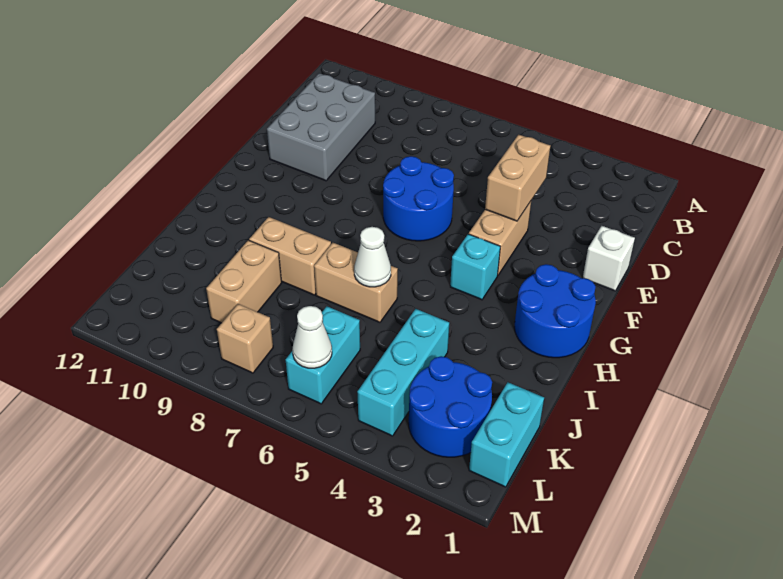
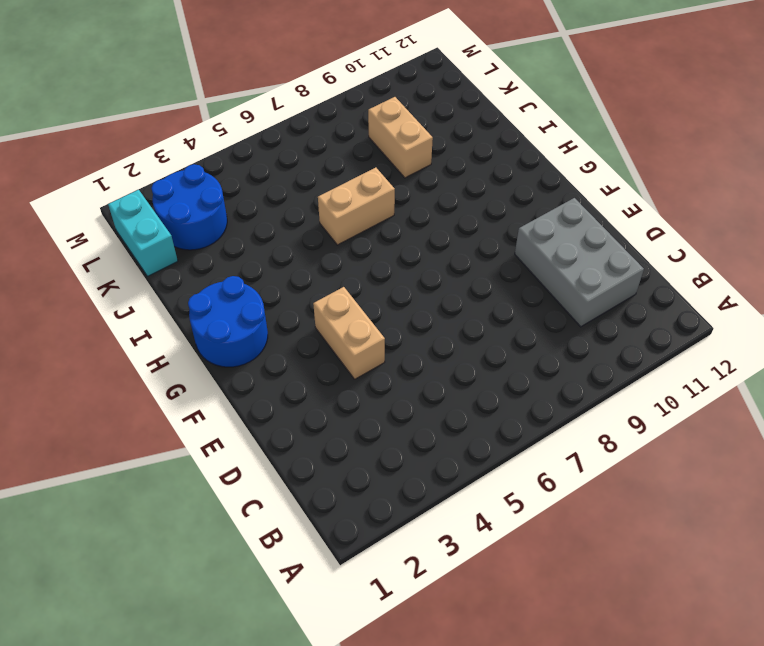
none -> white brick E1 level 1
none -> blue round brick E6:F7 level 1
none -> cyan brick G4 level 1

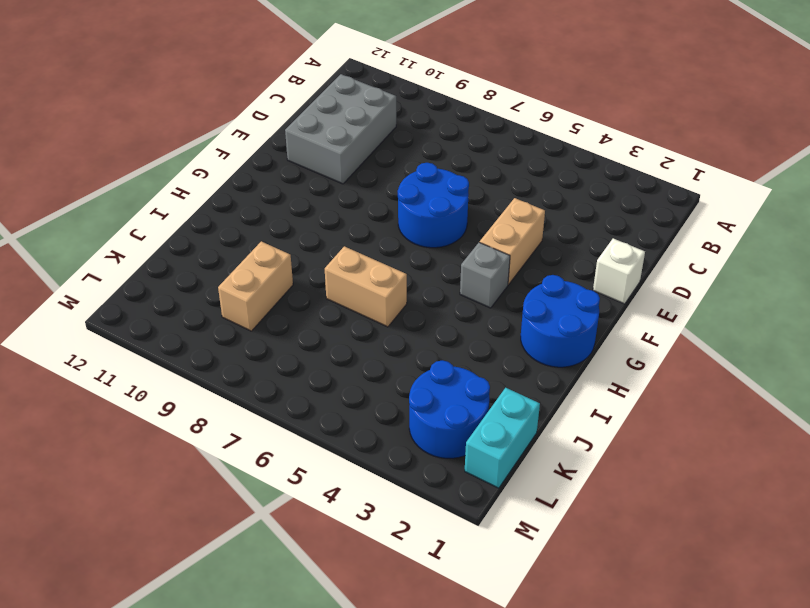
grey brick G4 level 1 -> cyan brick G4 level 1
none -> tan brick I8:I9 level 1
none -> cyan brick J4:L4 level 1
none -> cyan brick K6:L6 level 1

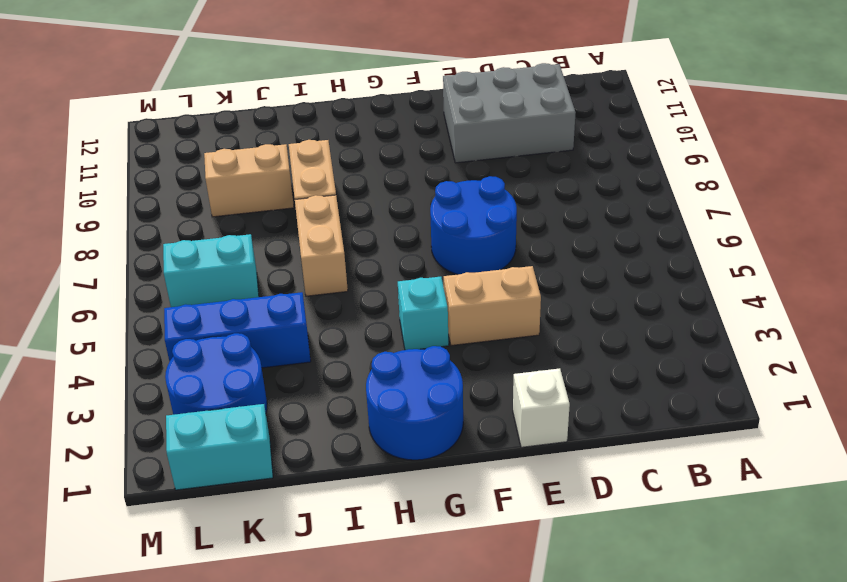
blue brick J4:L4 level 1 -> cyan brick J4:L4 level 1
none -> tan brick L8 level 1
none -> tan brick D4:E4 level 2
none -> white cone I6 level 2

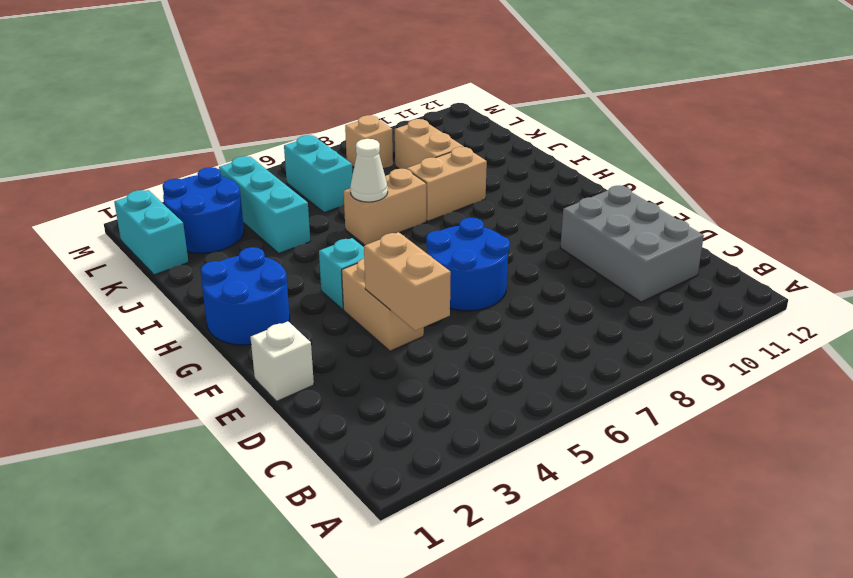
none -> white cone L6 level 2

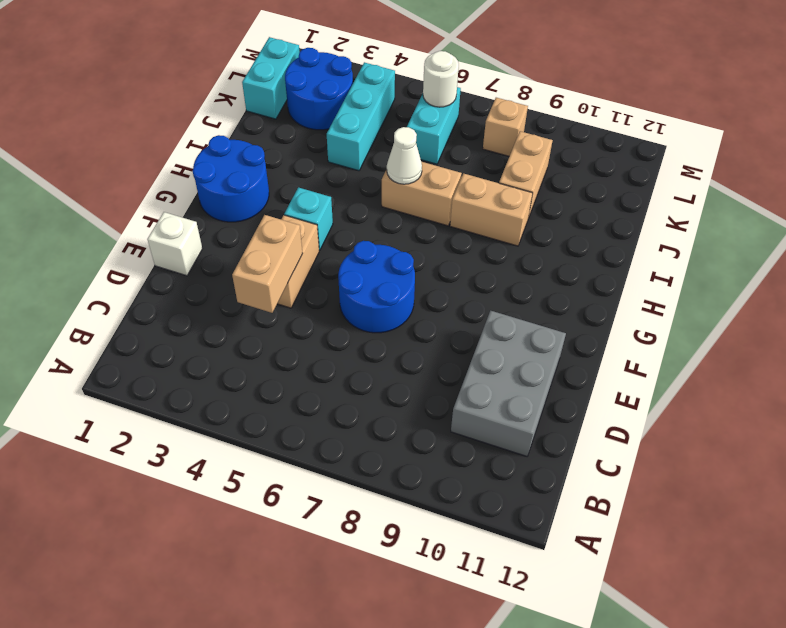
white round brick L6 level 2 -> white cone L6 level 2

